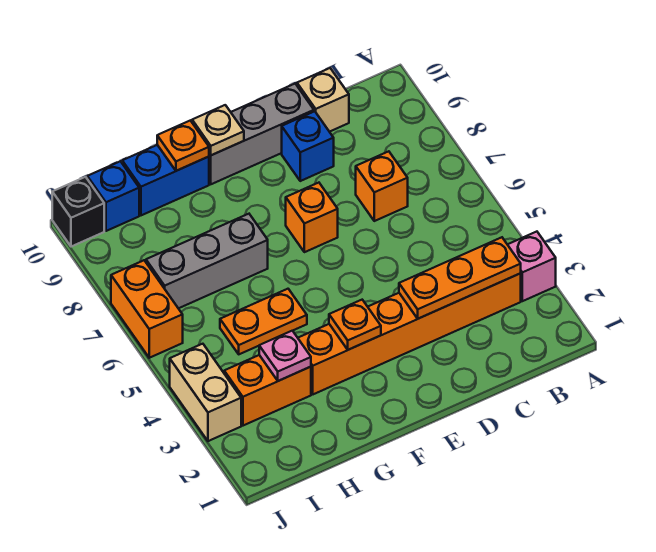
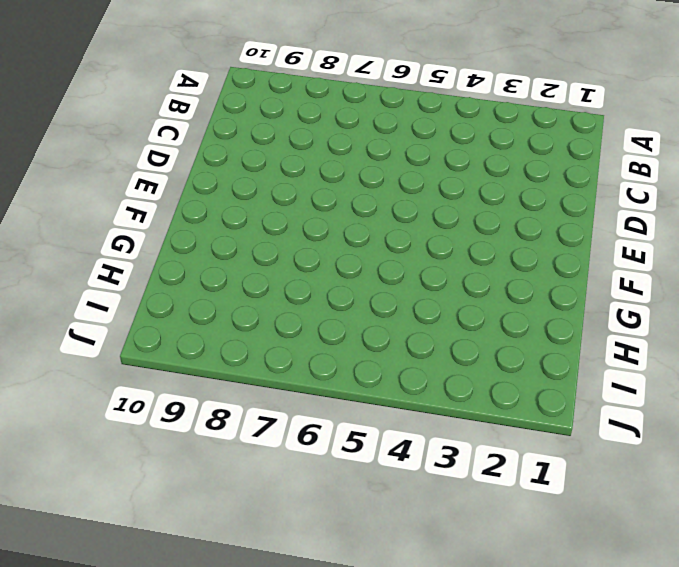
none -> pink brick A3 level 1
none -> orange brick B3:G3 level 1
none -> orange brick C7 level 1

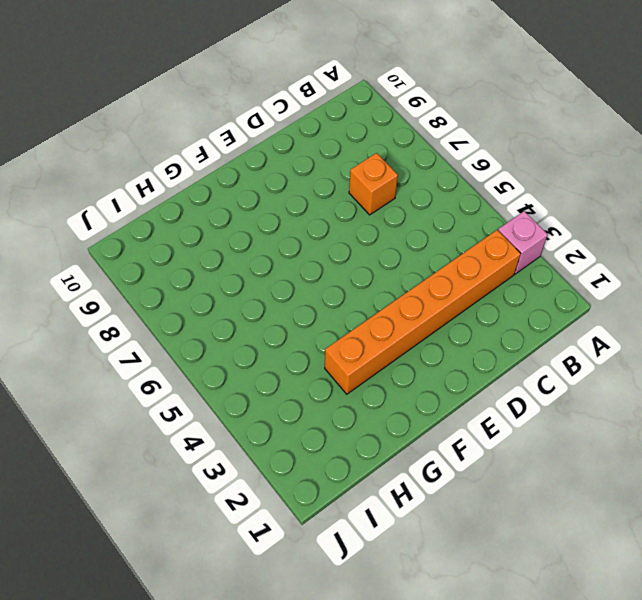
none -> tan brick C10 level 1
none -> blue brick D9 level 1
none -> grey brick D10:F10 level 1

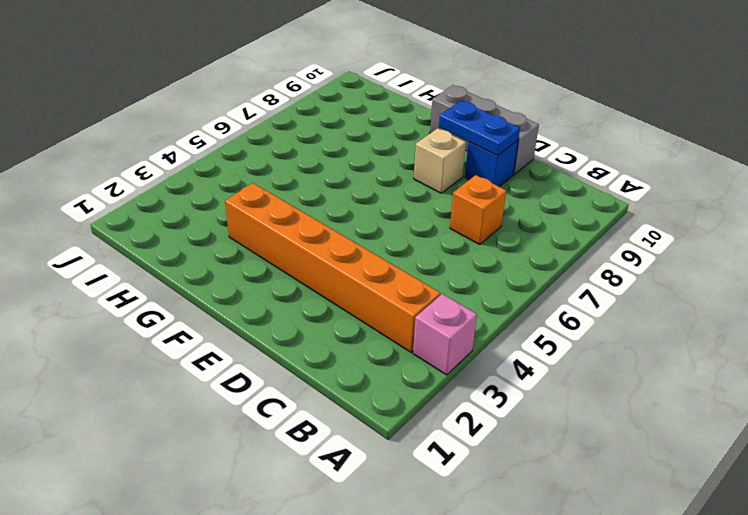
blue plate D9:E9 level 2 -> none
tan brick E8 level 1 -> tan brick C10 level 1
none -> orange brick E7 level 1
none -> orange plate G5:H5 level 1
none -> grey brick G7:I7 level 1

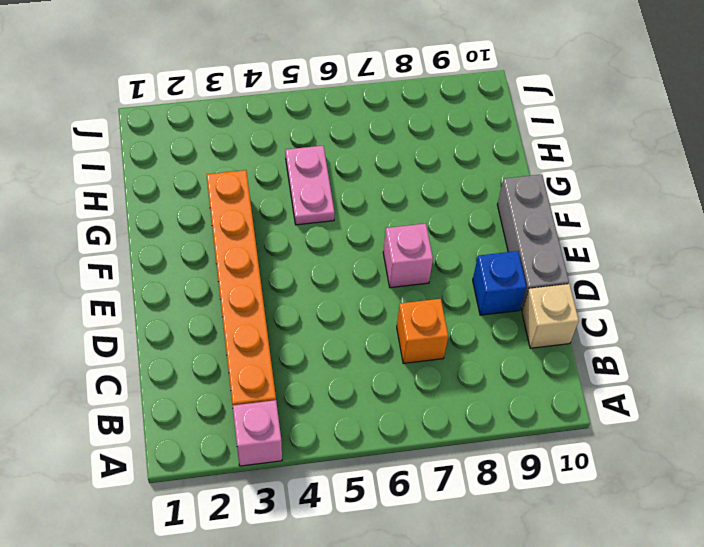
pink brick E7 level 1 -> orange brick E7 level 1
pink plate G5:H5 level 1 -> orange plate G5:H5 level 1
none -> grey brick G7:I7 level 1
none -> blue brick G10:H10 level 1
none -> orange brick H3:I3 level 1

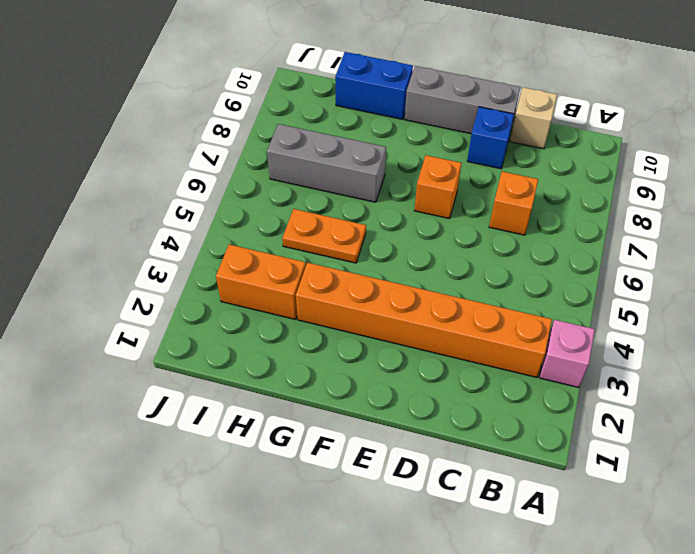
none -> blue brick I10 level 1
none -> tan brick J3:J4 level 1
none -> orange brick J6:J7 level 1

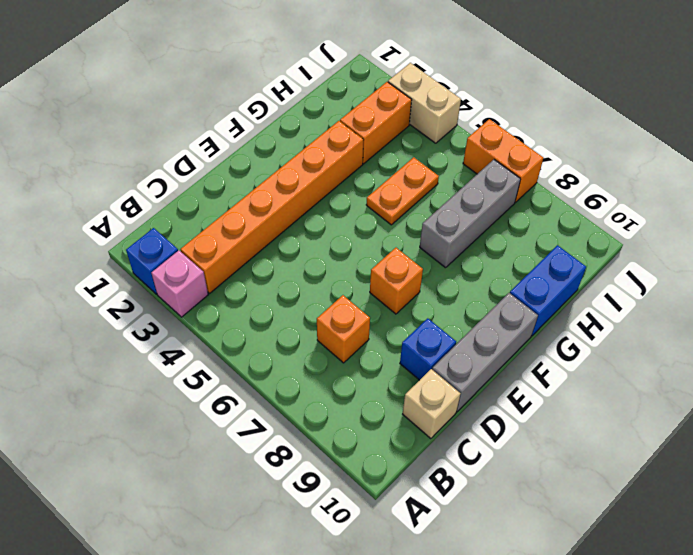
blue brick A2 level 1 -> blue brick I10 level 1
none -> black brick J10 level 1
none -> orange plate B3:D3 level 2
none -> orange plate F3 level 2

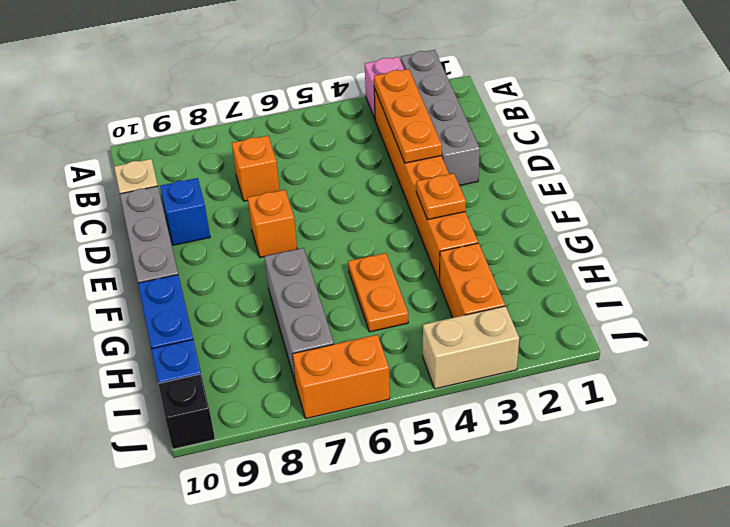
grey brick A2:D2 level 1 -> none
none -> tan plate F10 level 2
none -> orange plate G10 level 2
none -> pink plate H3 level 2

